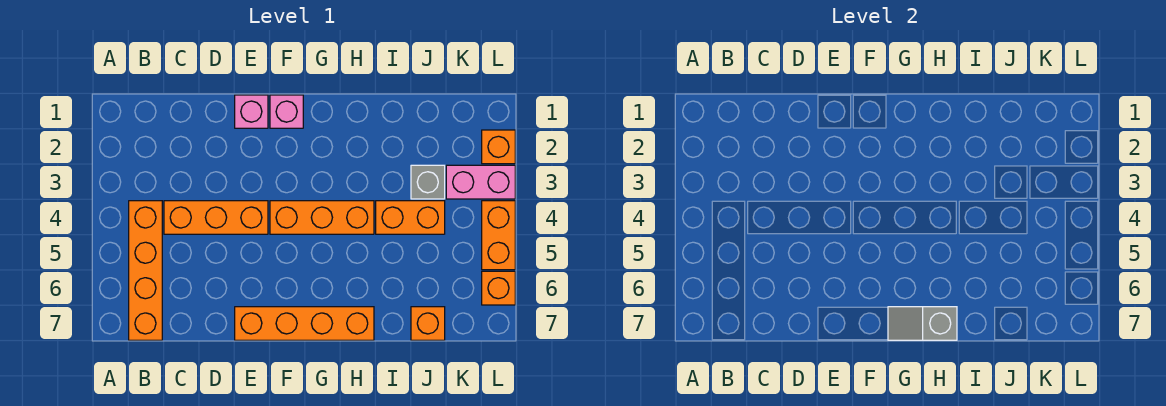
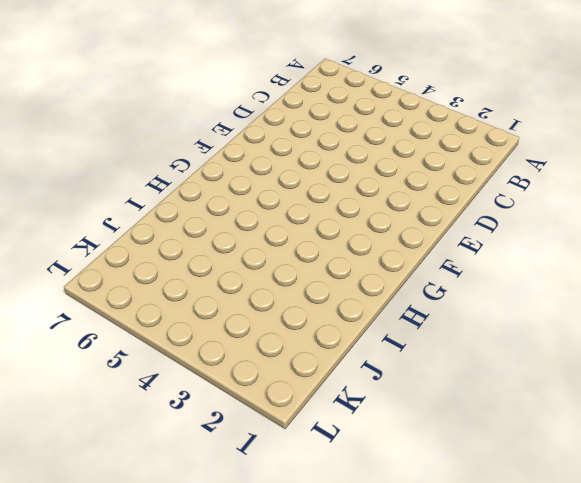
none -> orange brick B4:B7 level 1
none -> orange brick C4:E4 level 1
none -> pink brick E1 level 1

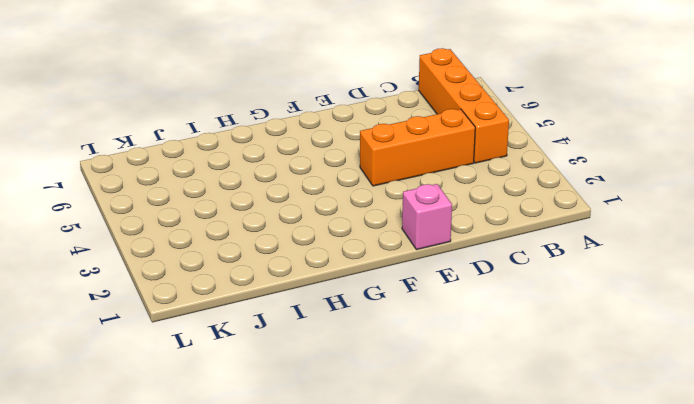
none -> orange brick E7:H7 level 1
none -> pink brick F1 level 1
none -> orange brick F4:H4 level 1

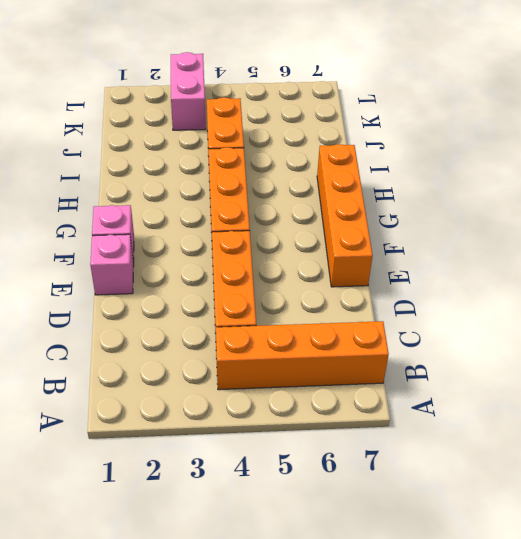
none -> grey brick J3 level 1
none -> orange brick J7 level 1
none -> orange brick L2 level 1

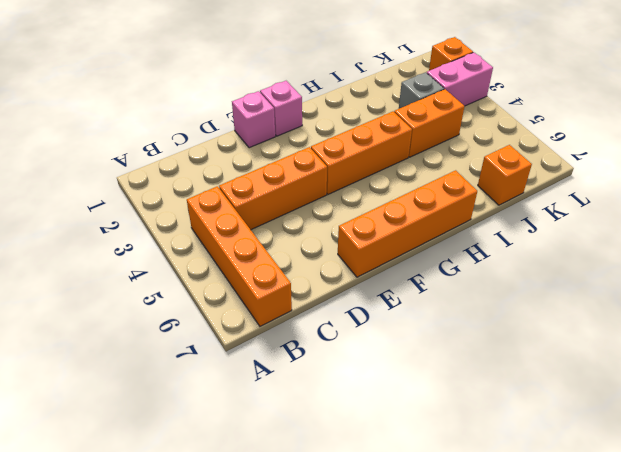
none -> orange brick L4:L5 level 1
none -> orange brick L6 level 1
none -> grey slope G7:H7 level 2 top H

